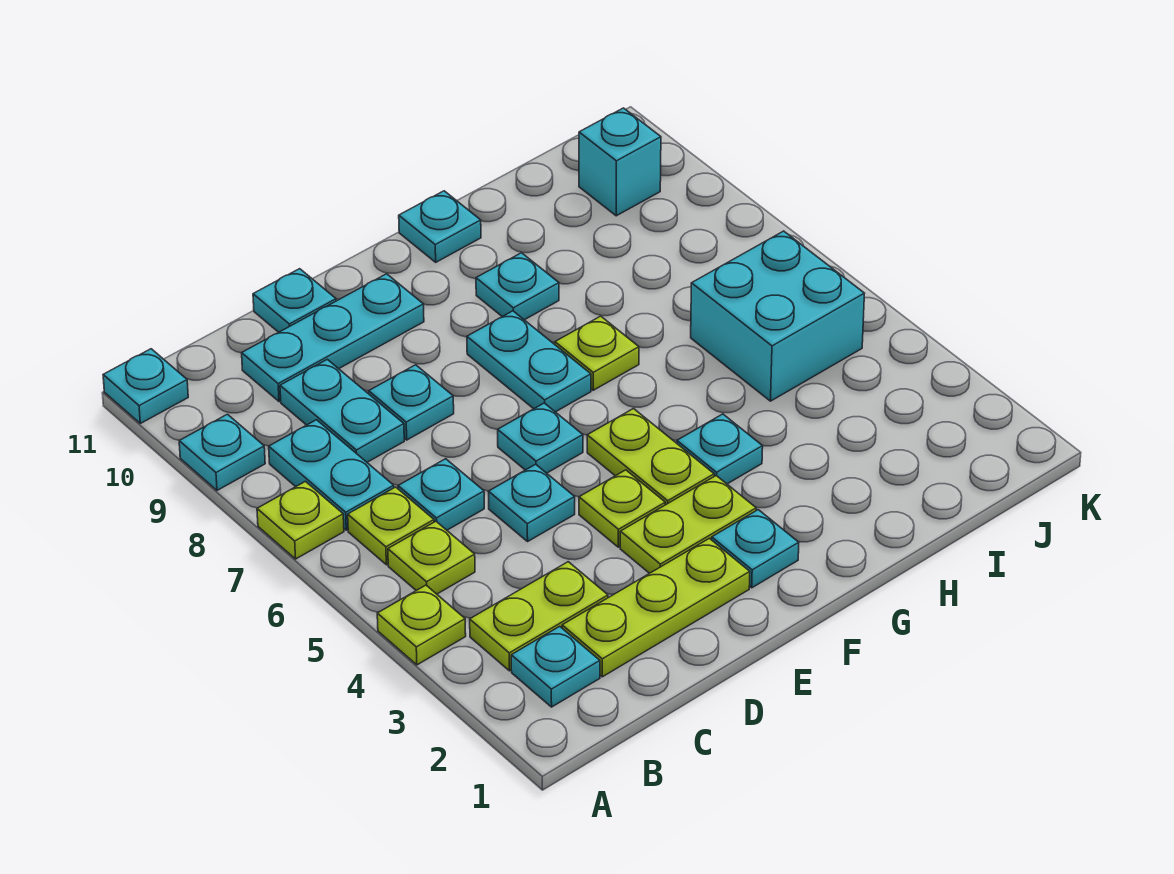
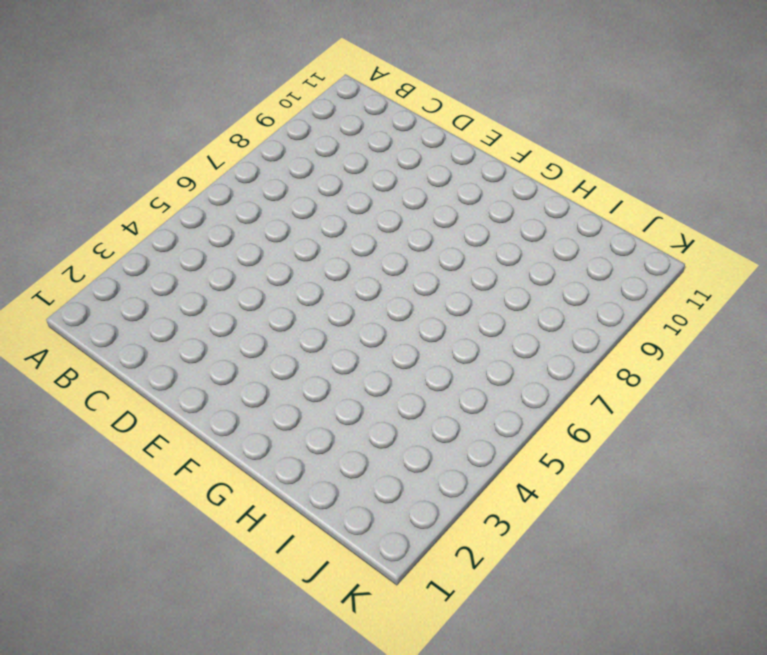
none -> lime plate A4 level 1
none -> lime plate A7 level 1
none -> cyan plate A9 level 1

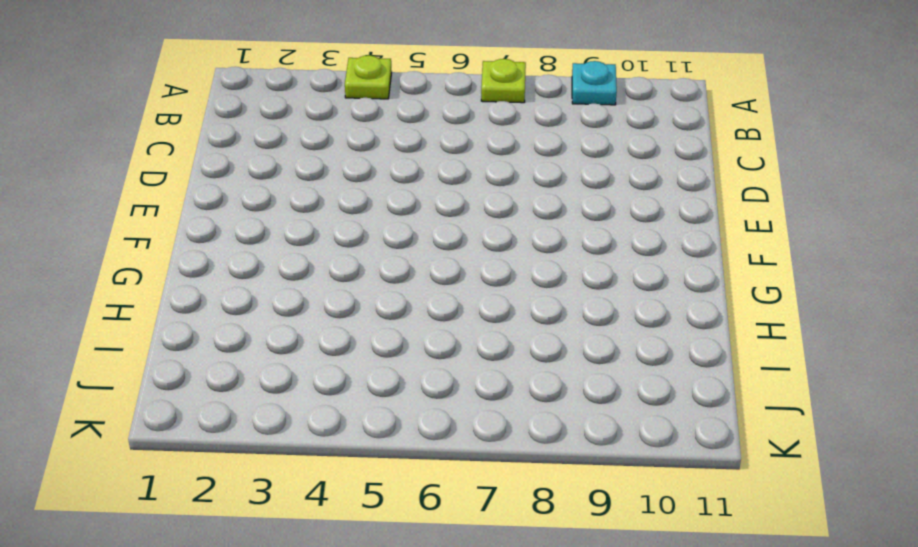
none -> cyan plate A11 level 1
none -> cyan plate B2 level 1
none -> lime plate B3:C3 level 1

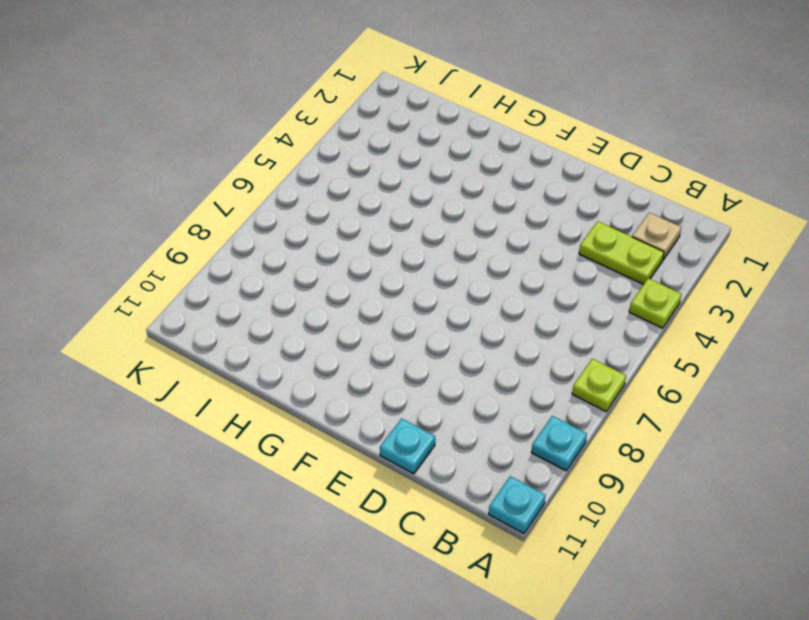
tan plate B2 level 1 -> cyan plate B2 level 1
none -> lime plate B5 level 1
none -> lime plate B6 level 1
none -> cyan plate B7:B8 level 1

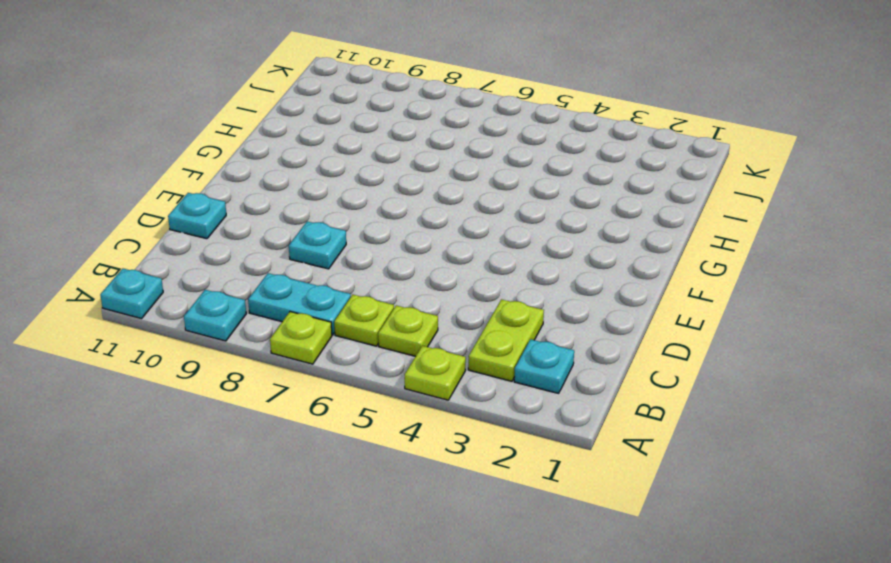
none -> lime plate C2:E2 level 1
none -> cyan plate C6 level 1
none -> cyan plate C8:C9 level 1

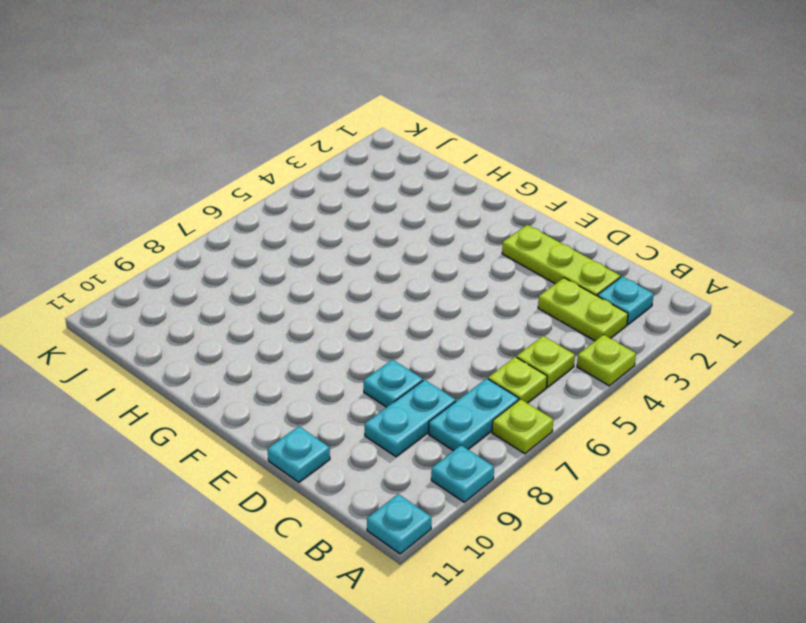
none -> cyan plate C6 level 1
none -> cyan plate C10:E10 level 1
none -> cyan plate D5 level 1

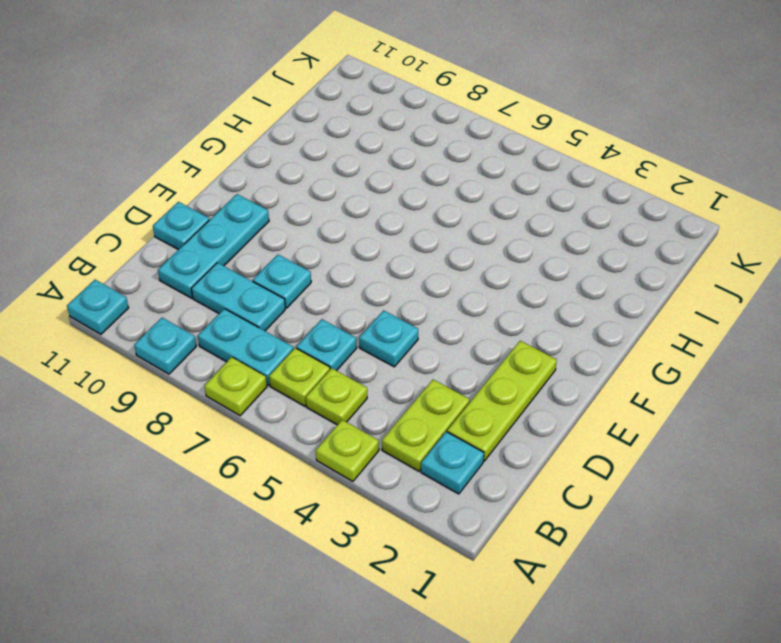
none -> lime plate E3:F3 level 1
none -> lime plate E4 level 1
none -> cyan plate E6 level 1

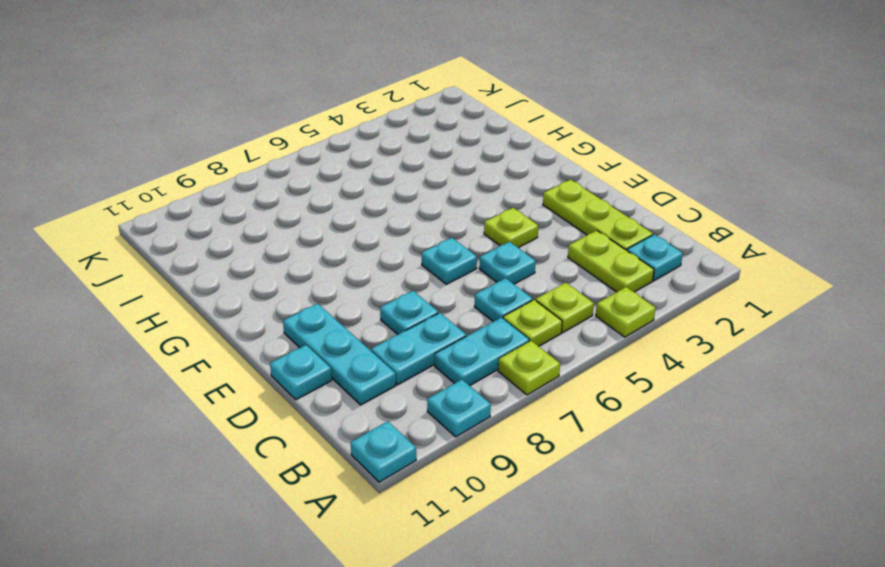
none -> lime plate E3:F3 level 1
none -> cyan plate F2 level 1
none -> lime plate F4:F5 level 1

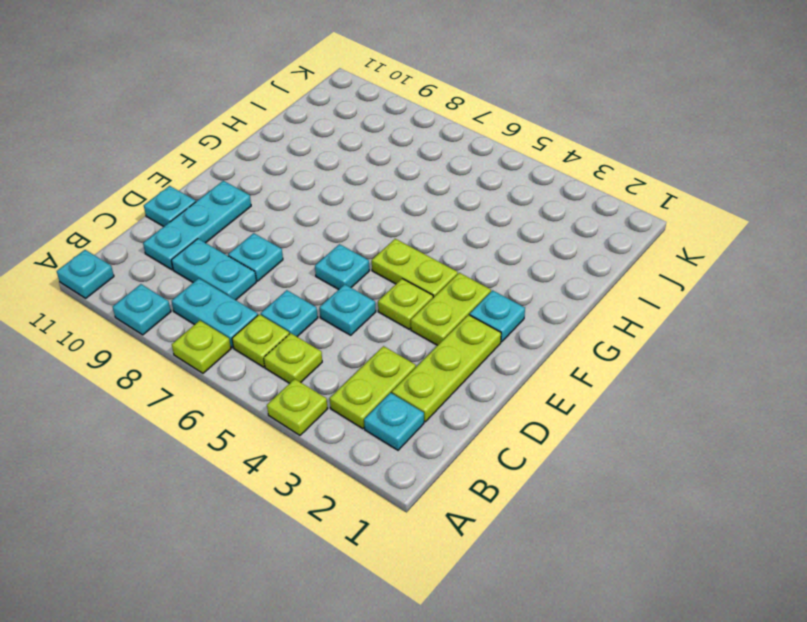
none -> cyan plate F7:F8 level 1
none -> cyan plate G4 level 1
none -> lime plate G7 level 1

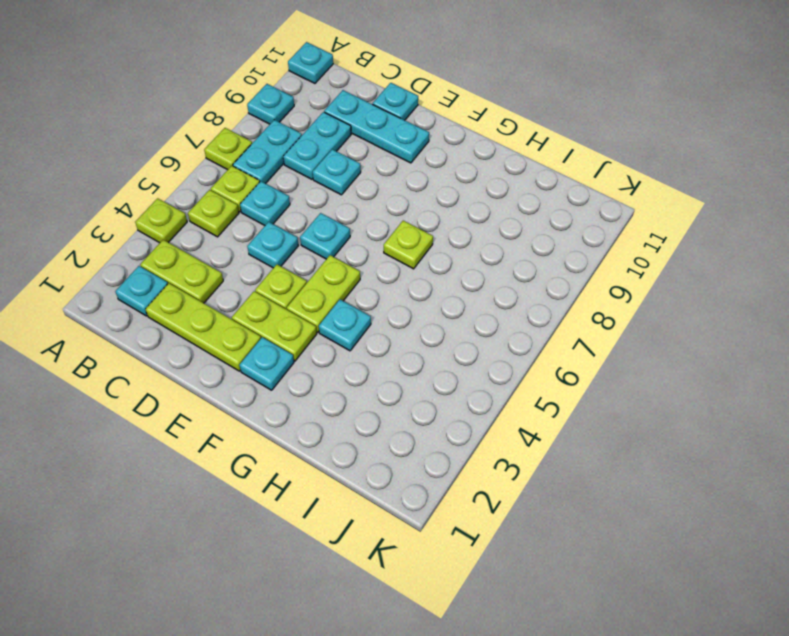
none -> cyan plate F7:F8 level 1
none -> cyan plate G9 level 1
none -> cyan plate G11 level 1

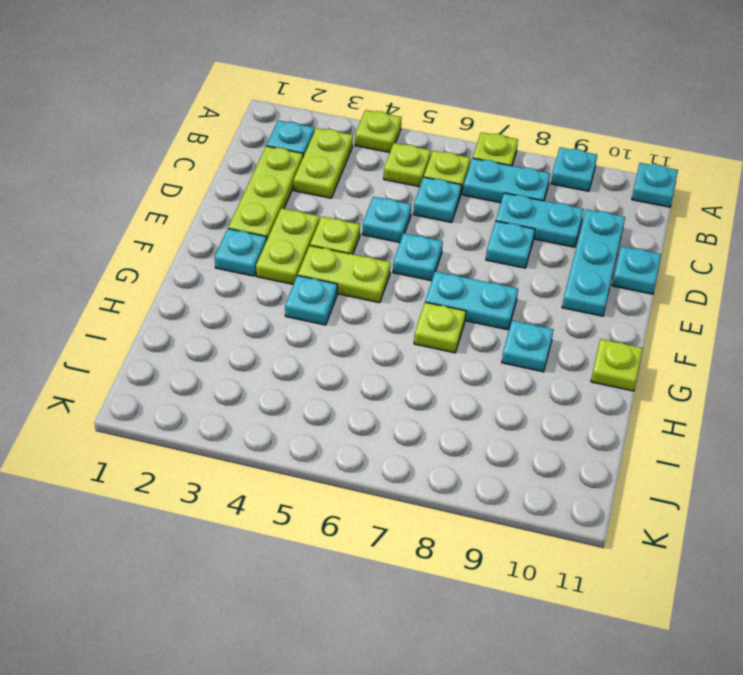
lime plate G11 level 1 -> cyan plate G11 level 1
none -> cyan brick I5:J6 level 1
none -> cyan brick J10 level 1

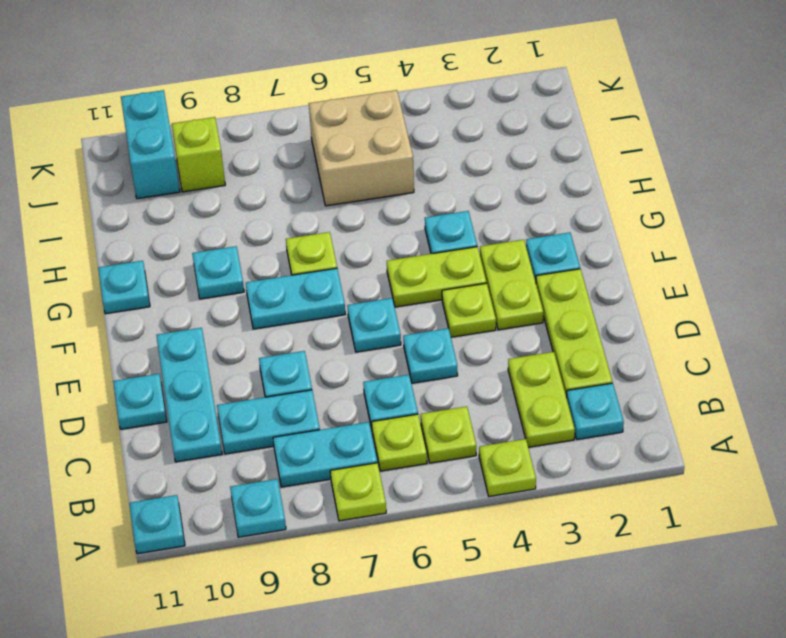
tan brick I5:J6 level 1 -> cyan brick I5:J6 level 1
lime brick J9 level 1 -> none
cyan brick J10:K10 level 1 -> cyan brick J10 level 1

